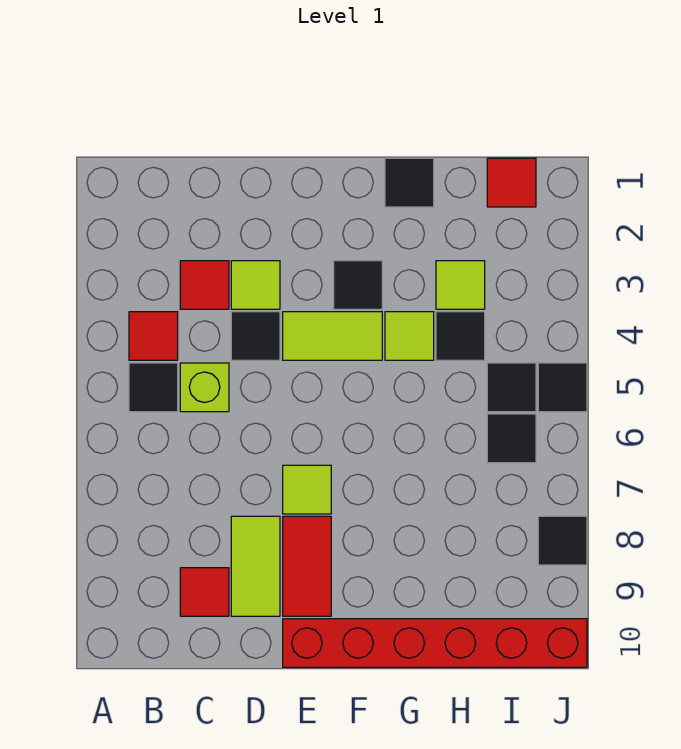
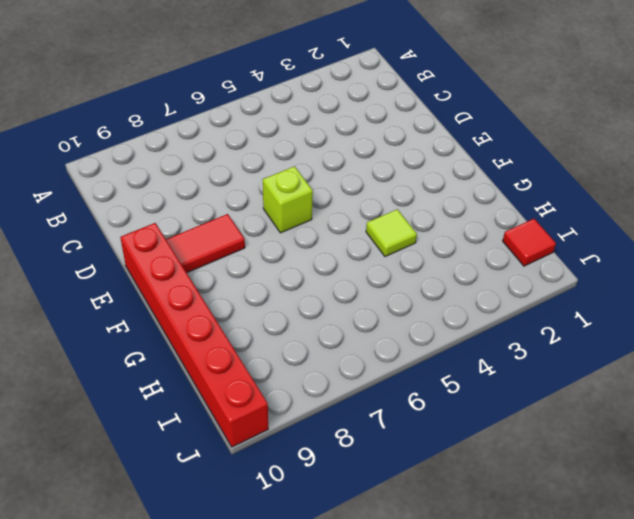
lime brick E6 level 1 -> lime brick C5 level 1
none -> red tile B4 level 1
none -> black tile B5 level 1
none -> red tile C3 level 1

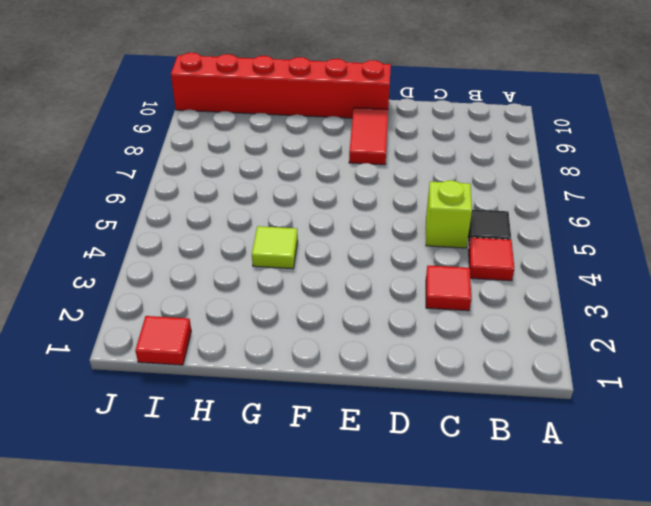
none -> red tile C9 level 1
none -> lime tile D3 level 1
none -> black tile D4 level 1

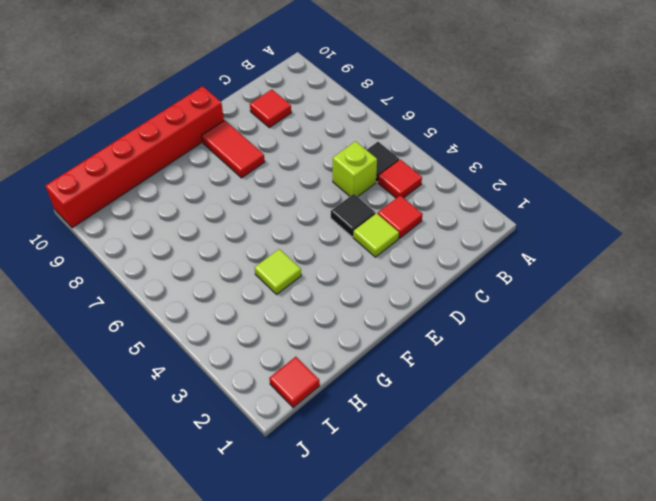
none -> lime tile D8:D9 level 1
none -> lime tile E4:F4 level 1
none -> lime tile E7 level 1

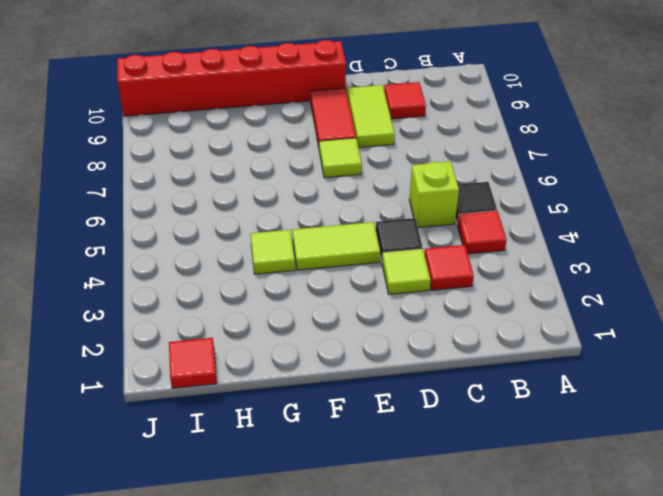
none -> black tile F3 level 1
none -> black tile G1 level 1
none -> lime tile H3 level 1

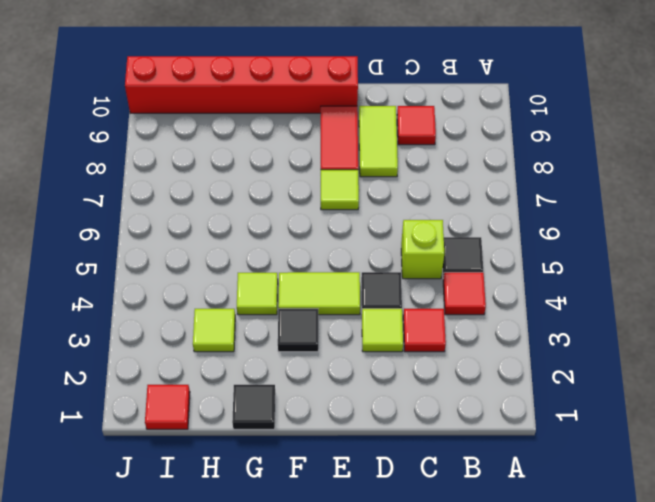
none -> black tile H4 level 1
none -> black tile I5 level 1
none -> black tile I6 level 1

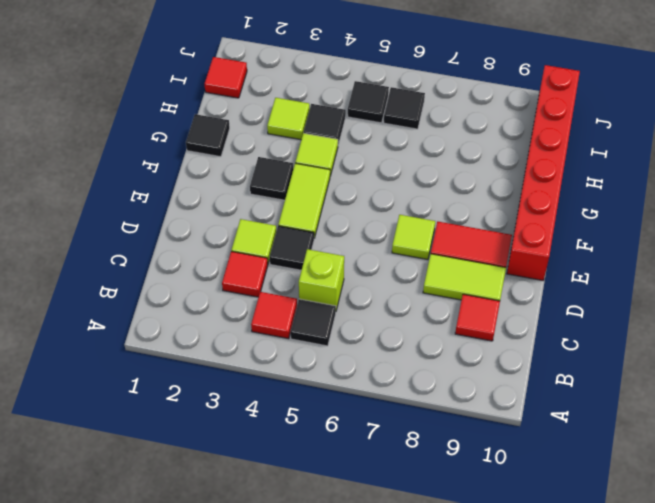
none -> black tile J5 level 1
none -> black tile J8 level 1

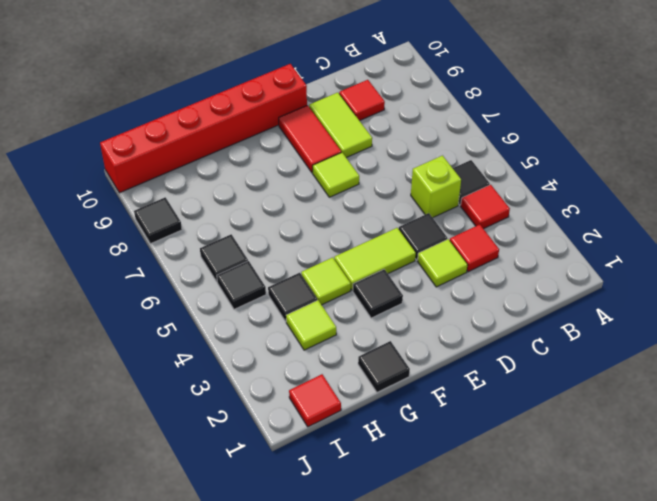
none -> black tile J5 level 1

